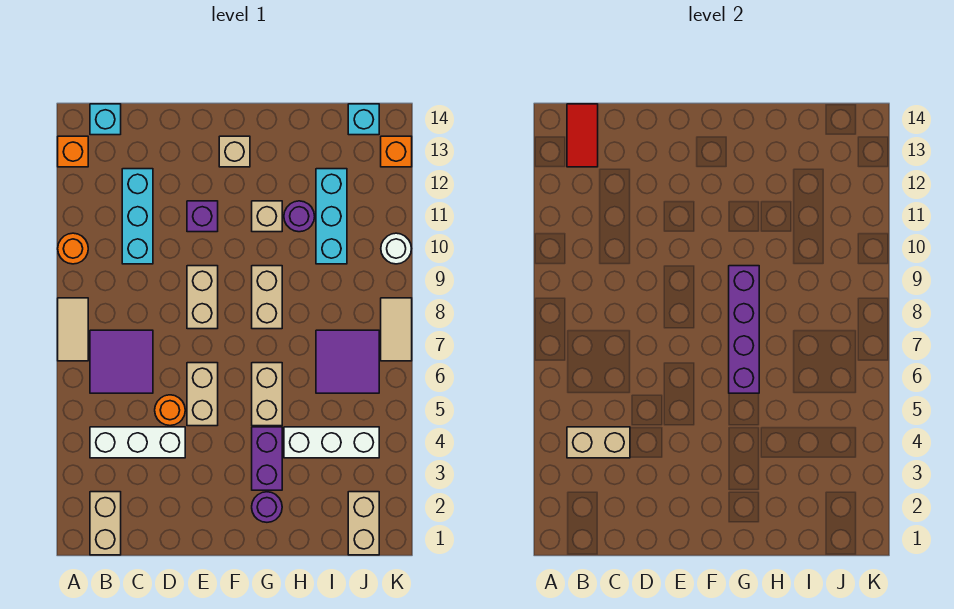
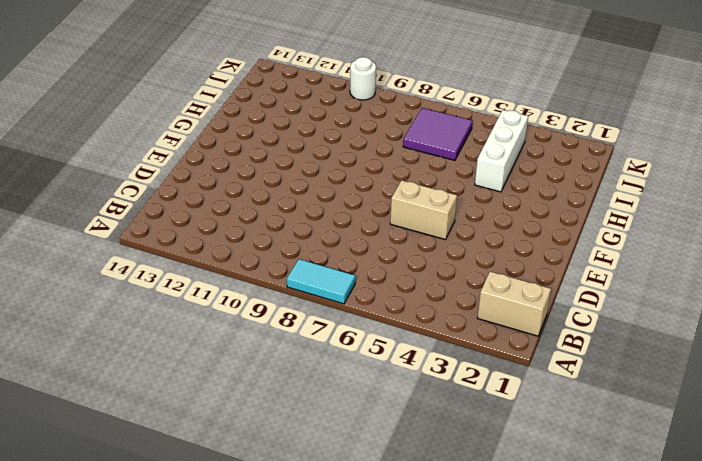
cyan tile A7:A8 level 1 -> tan tile A7:A8 level 1
none -> orange round brick A10 level 1
none -> orange brick A13 level 1
none -> white brick B4:D4 level 1
none -> purple tile B6:C7 level 1

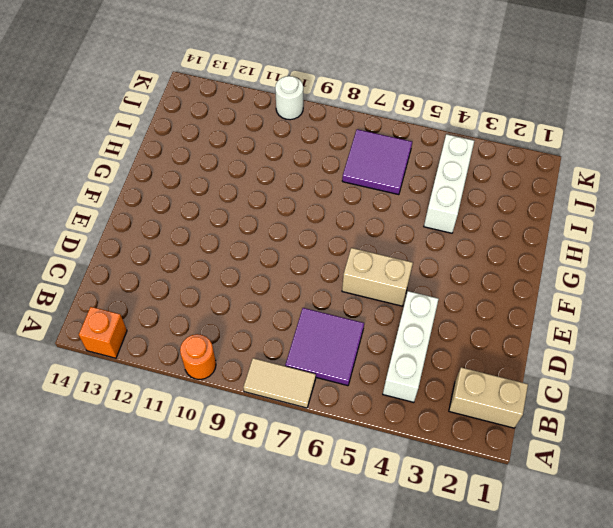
none -> cyan brick B14 level 1
none -> cyan brick C10:C12 level 1
none -> orange round brick D5 level 1
none -> tan brick E8:E9 level 1

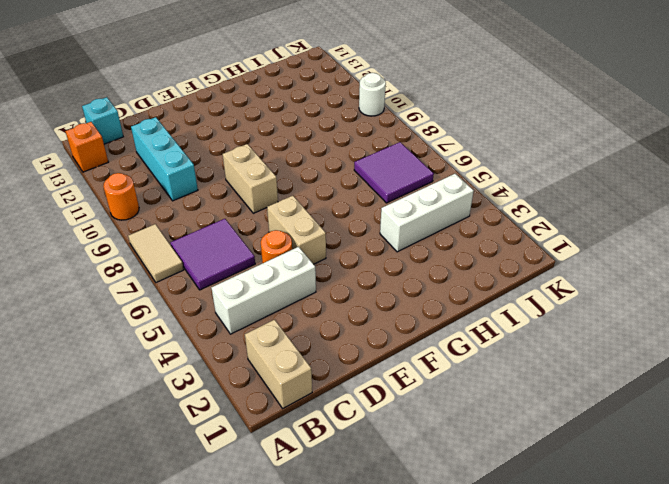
none -> purple brick E11 level 1
none -> tan brick F13 level 1
none -> purple round brick G2 level 1
none -> purple brick G3:G4 level 1

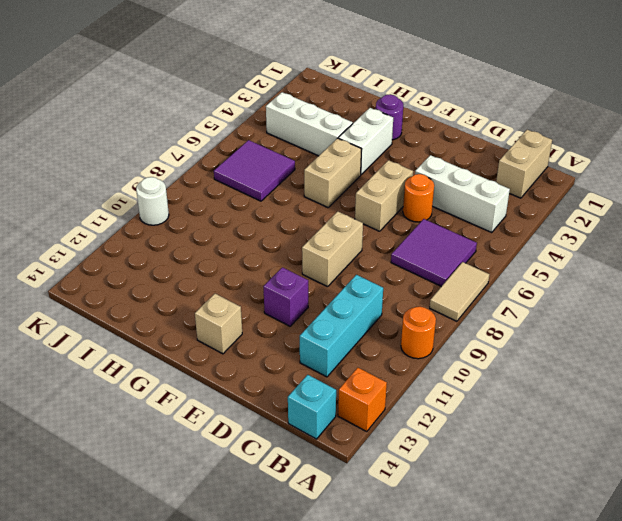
white brick G3:G4 level 1 -> purple brick G3:G4 level 1
none -> tan brick G8:G9 level 1
none -> tan brick G11 level 1
none -> purple round brick H11 level 1
none -> cyan brick I10:I12 level 1

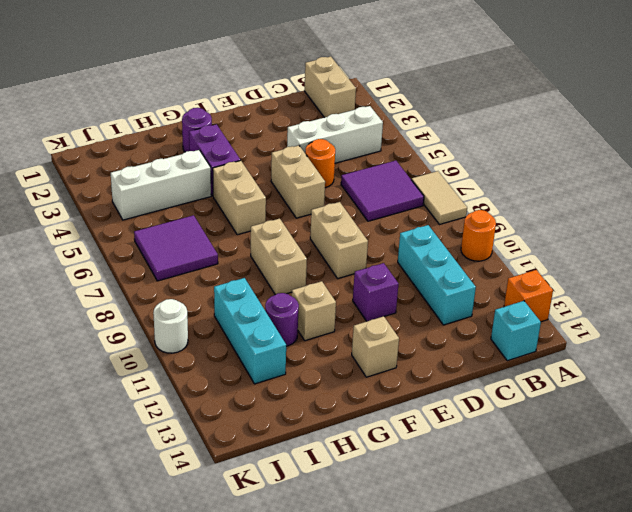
none -> tan brick J1:J2 level 1
none -> cyan brick J14 level 1
none -> tan tile K7:K8 level 1
none -> orange brick K13 level 1

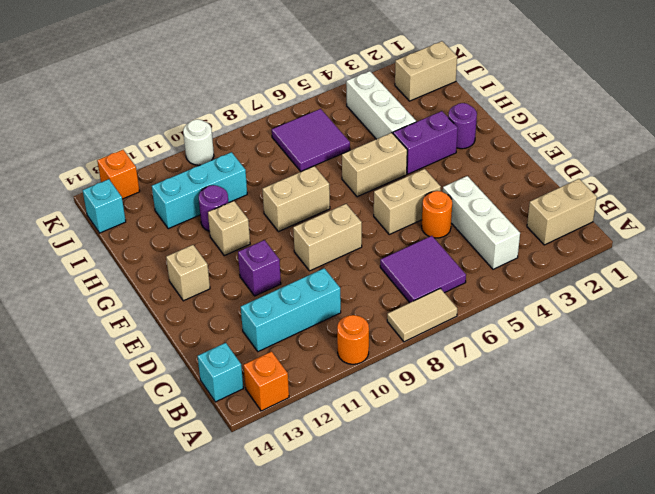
none -> tan tile K7:K8 level 1
none -> tan brick B4:C4 level 2
none -> red tile B13:B14 level 2
none -> purple brick G6:G9 level 2

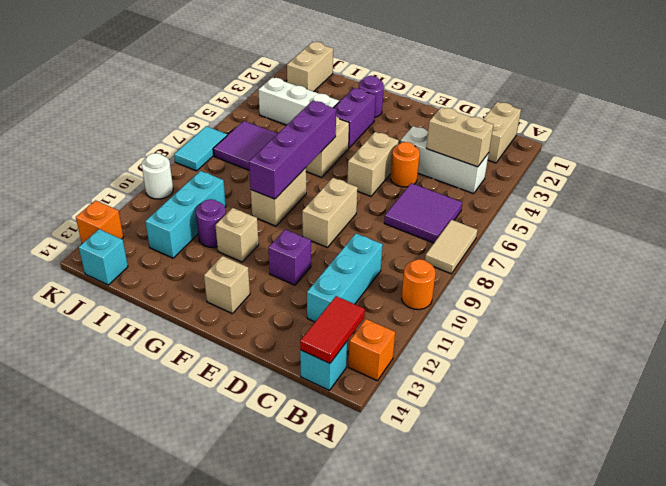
cyan tile K7:K8 level 1 -> tan tile K7:K8 level 1

